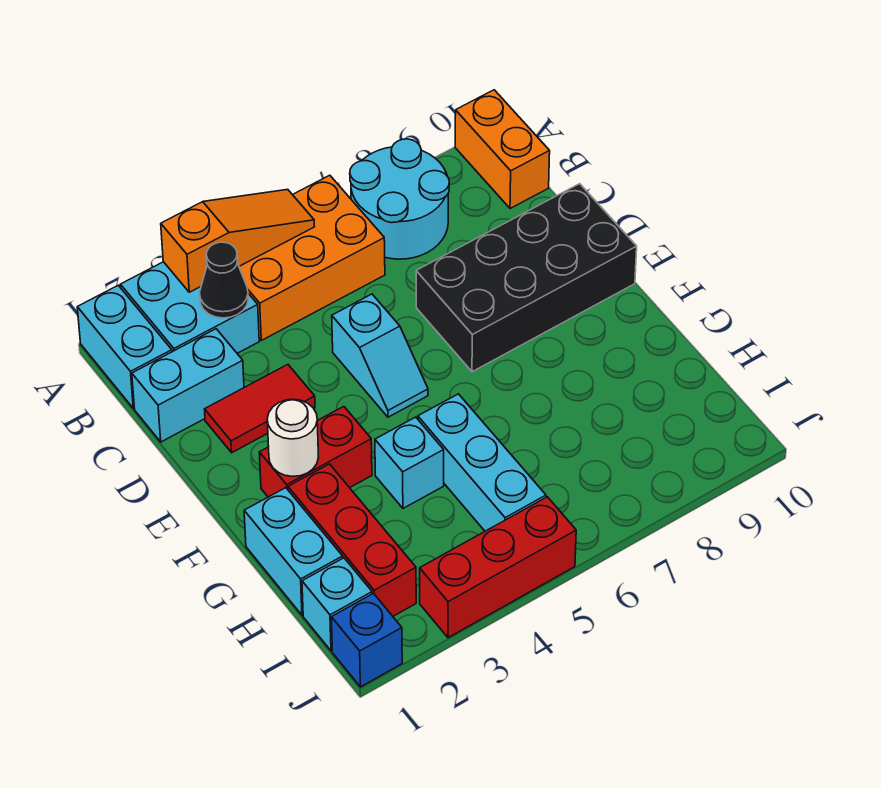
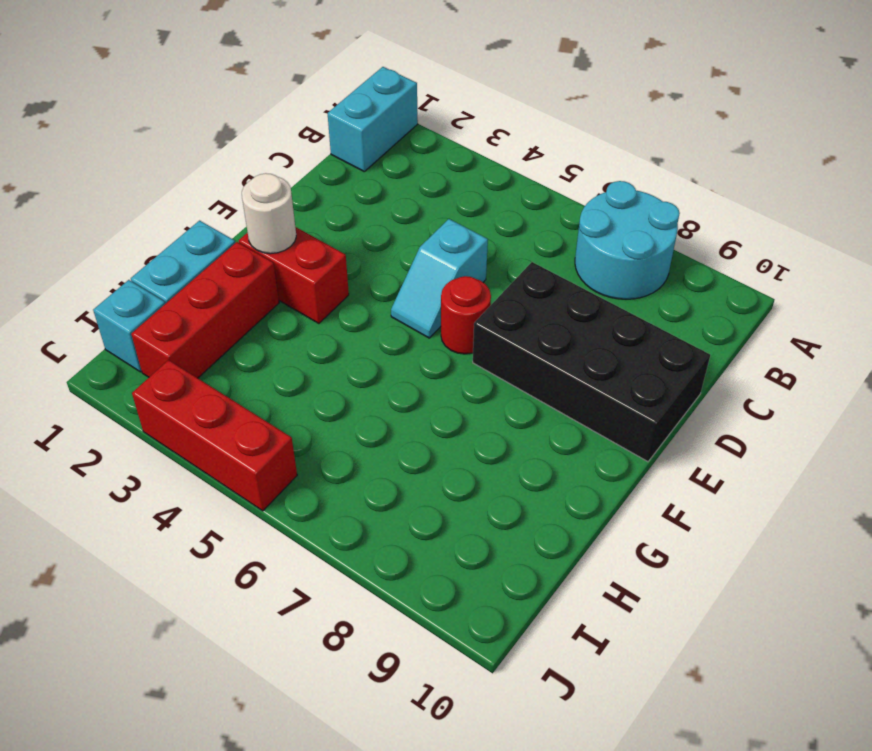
red round brick E6 level 1 -> none
none -> cyan brick A2:B3 level 1
none -> orange brick A4:B6 level 1
none -> orange brick A10:B10 level 1

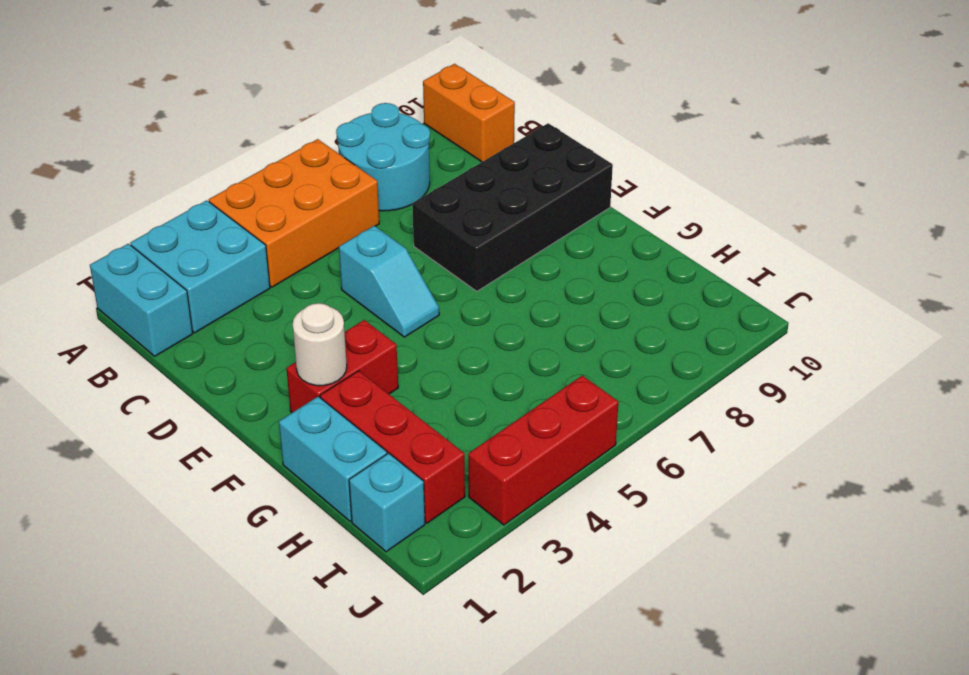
none -> cyan brick C1:C2 level 1
none -> red tile D2:D3 level 1
none -> cyan brick G4 level 1

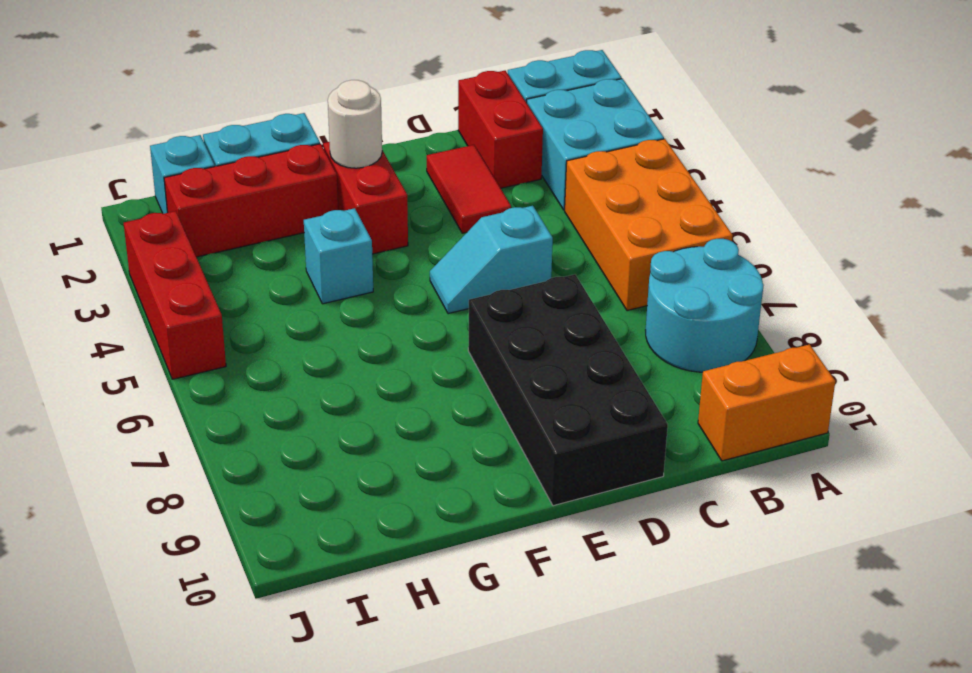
red brick C1:C2 level 1 -> cyan brick C1:C2 level 1
none -> cyan brick G5:I5 level 1
none -> blue brick J1 level 1
none -> orange slope A3:A5 level 2 top 3

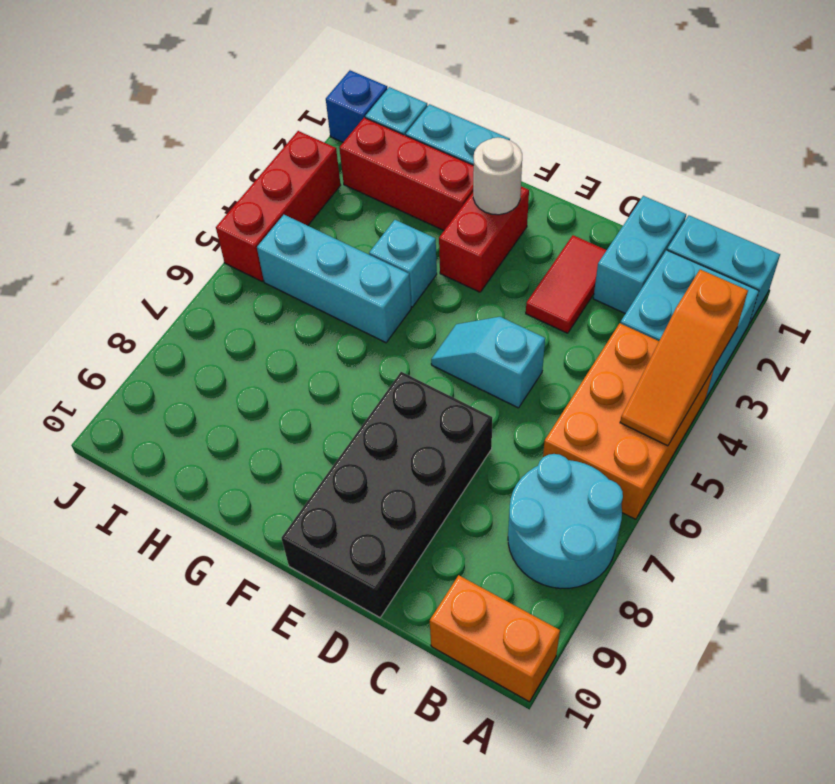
none -> black cone B3 level 2

